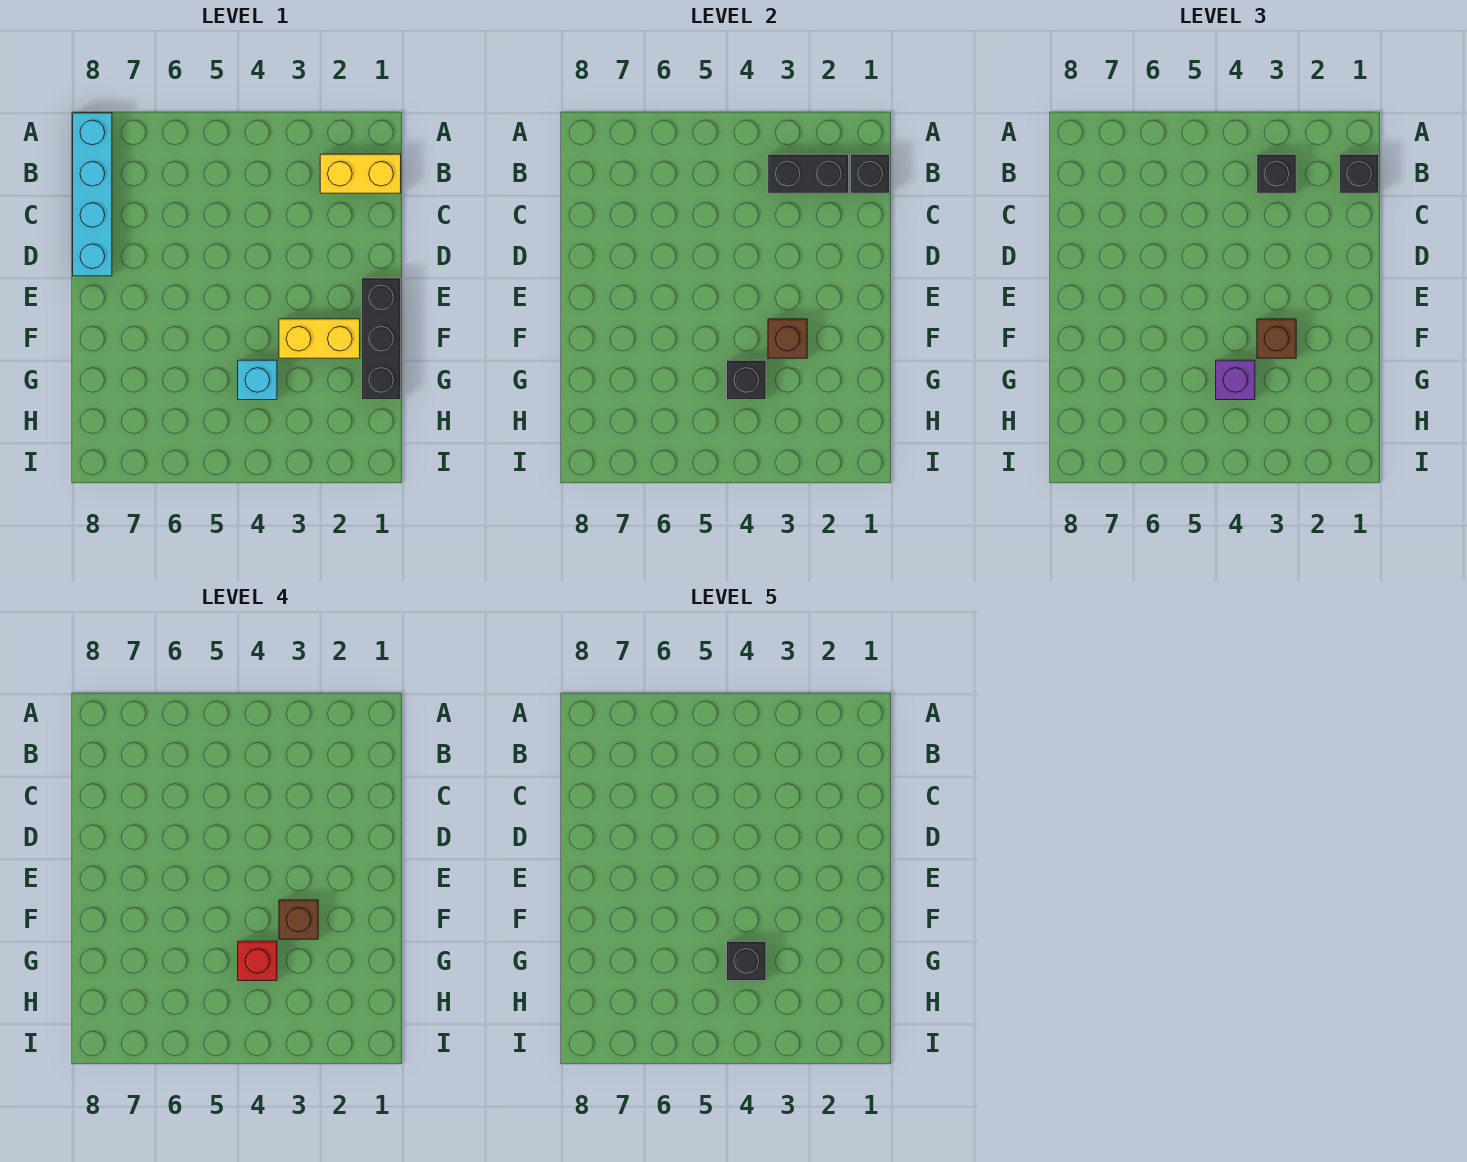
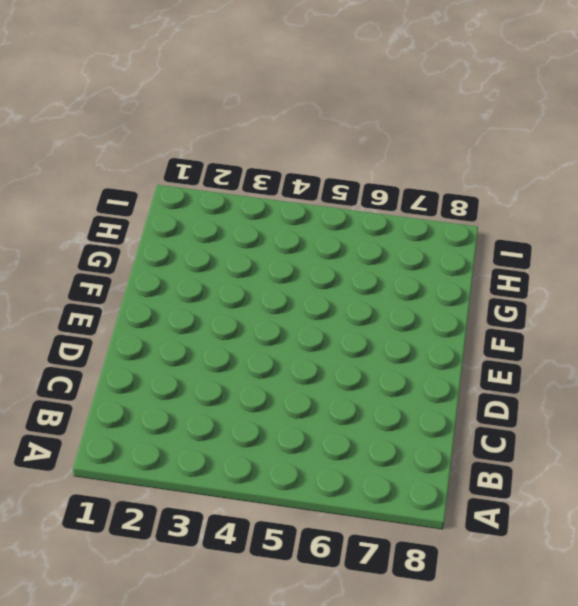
none -> cyan brick A8:D8 level 1
none -> yellow brick B1:B2 level 1
none -> black brick E1:G1 level 1

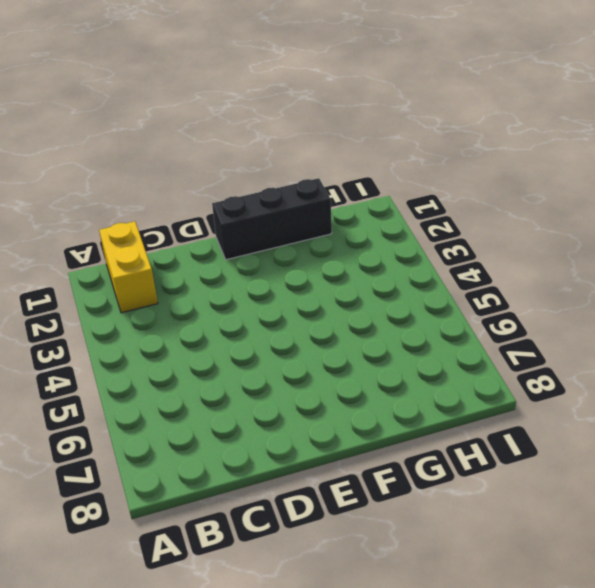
none -> cyan brick A8:D8 level 1
none -> yellow brick F2:F3 level 1
none -> cyan brick G4 level 1

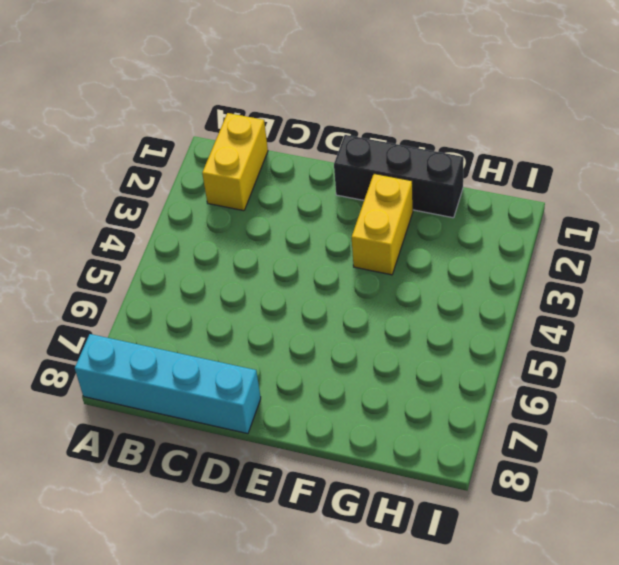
none -> cyan brick G4 level 1
none -> black brick B1 level 2
none -> black brick B2:B3 level 2

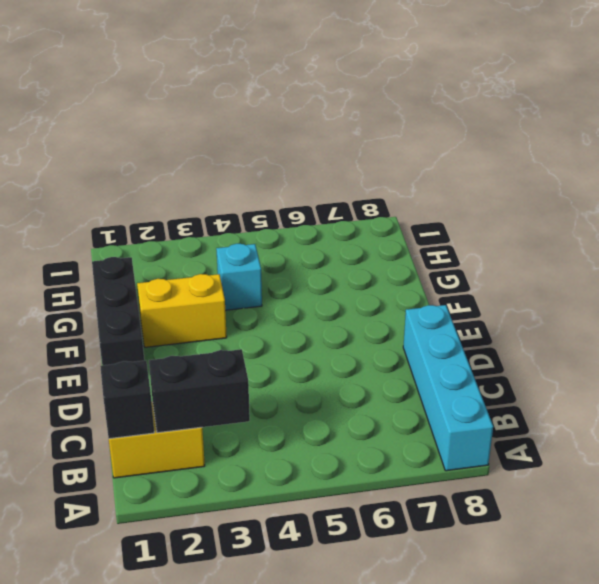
none -> brown brick F3 level 2
none -> black brick G4 level 2
none -> black brick B1 level 3

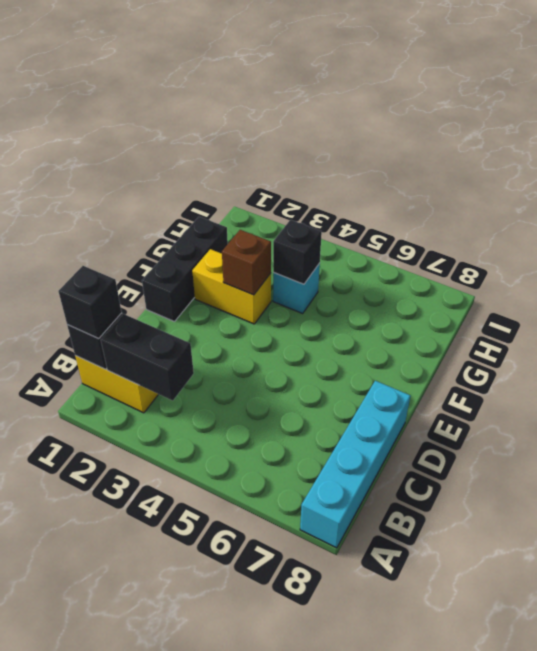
none -> black brick B3 level 3
none -> brown brick F3 level 3
none -> purple brick G4 level 3

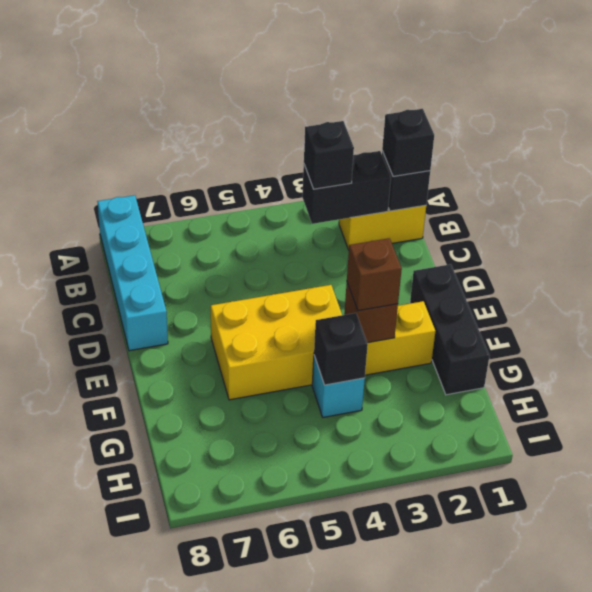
yellow brick E4:F6 level 1 -> none
none -> purple brick G4 level 3
none -> brown brick F3 level 4
none -> red brick G4 level 4

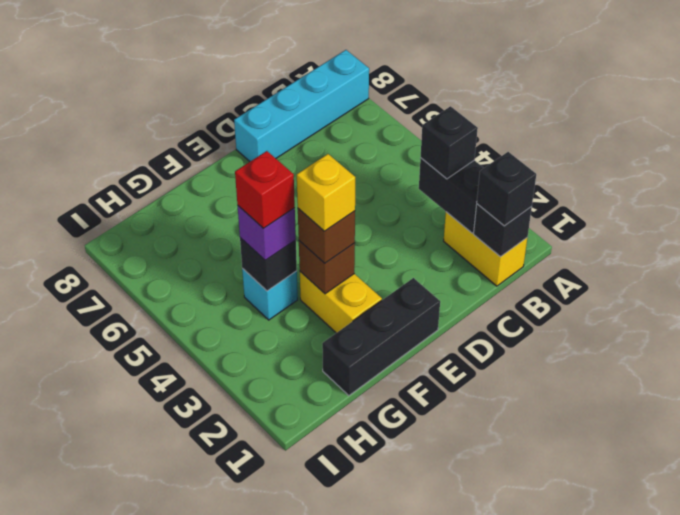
yellow brick F3 level 4 -> brown brick F3 level 4
none -> black brick G4 level 5

